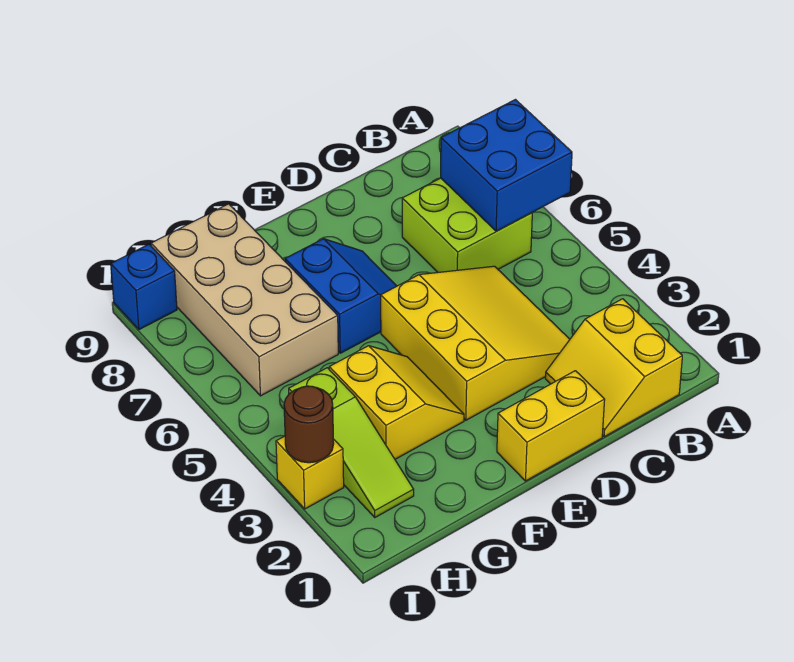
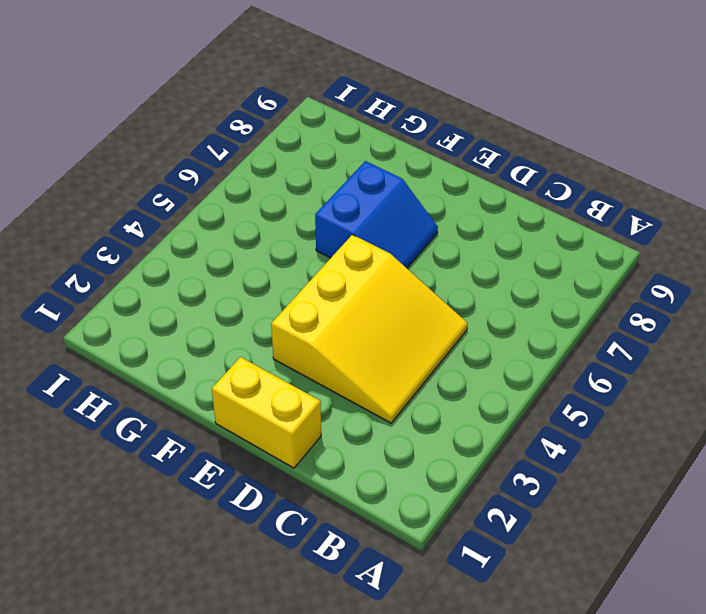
none -> yellow slope B1:C2 level 1 top B
none -> lime brick B6:C7 level 1
none -> yellow slope F3:G4 level 1 top G

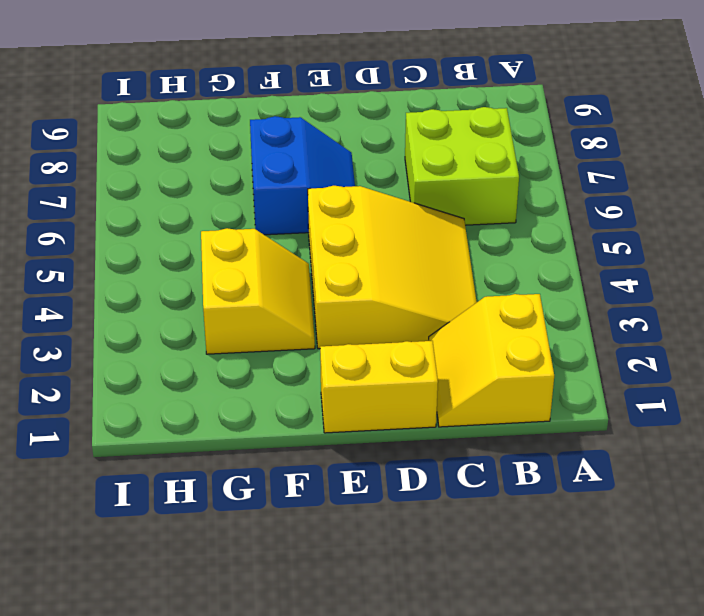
none -> tan brick G6:H9 level 1
none -> lime slope H2:H4 level 1 top 4
none -> yellow brick I3 level 1

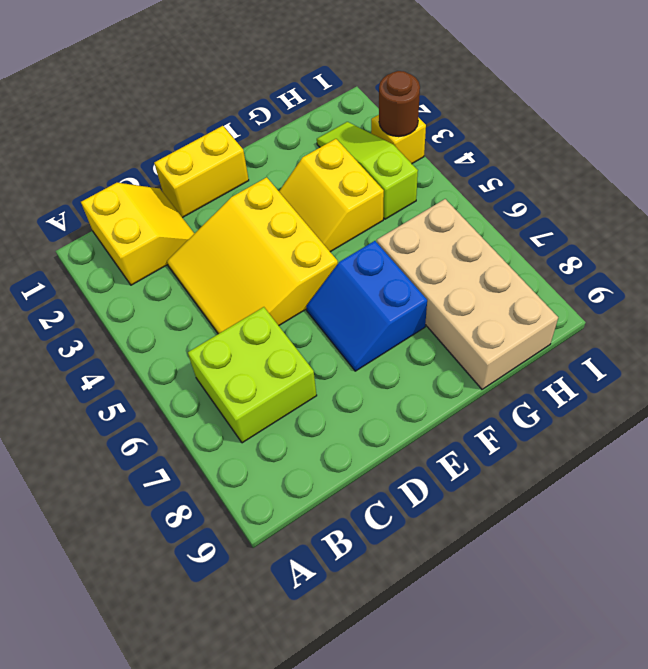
none -> blue brick I9 level 1
none -> blue brick A6:B7 level 2

